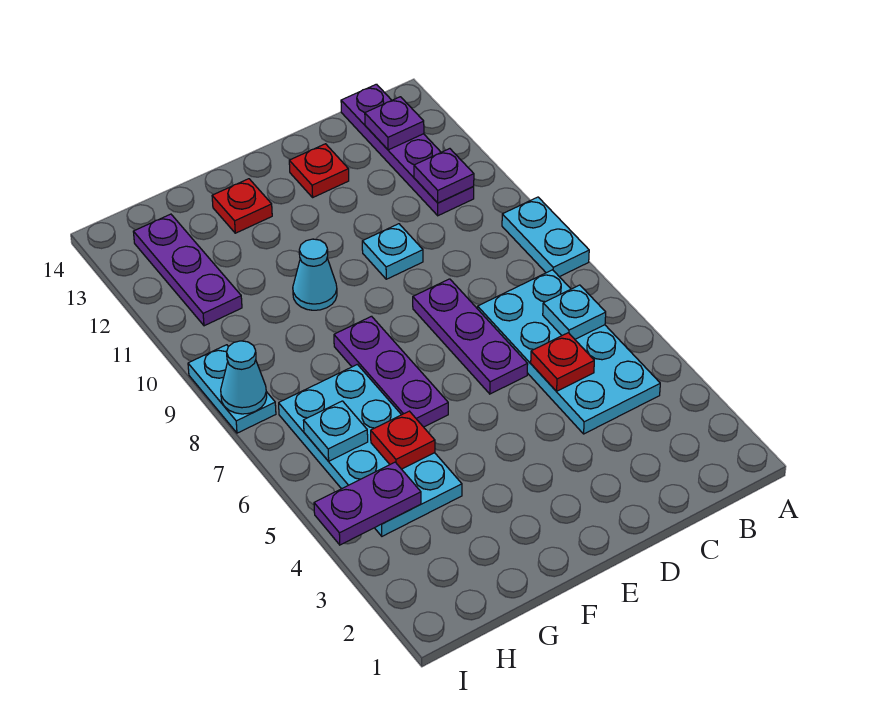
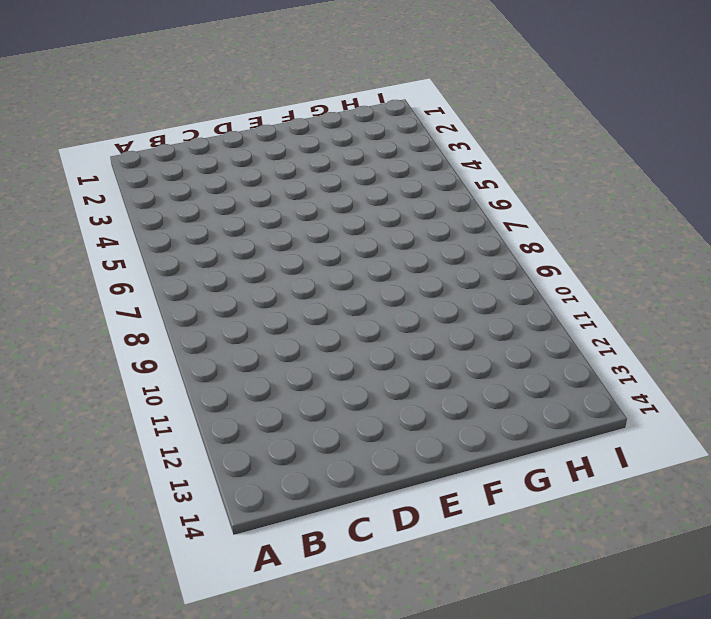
none -> cyan plate A8:A9 level 1
none -> cyan plate B4:C7 level 1
none -> purple plate B11:B14 level 1

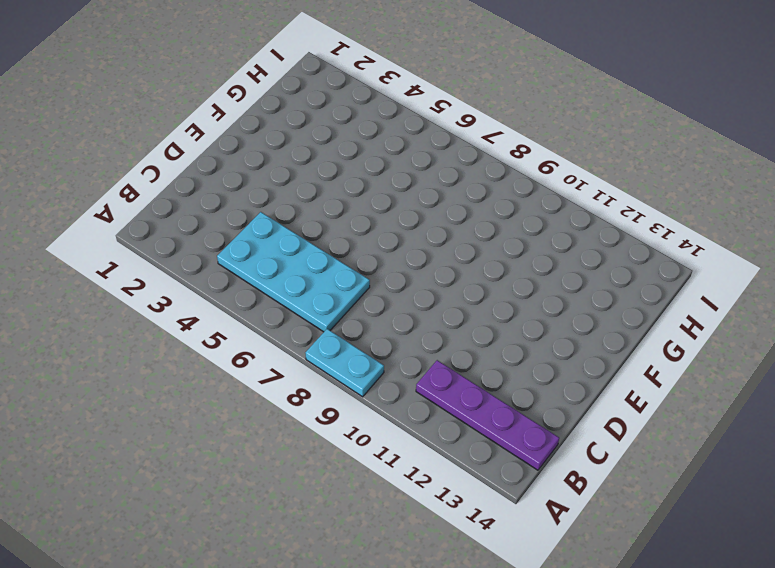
none -> purple plate D6:D8 level 1
none -> cyan plate D10 level 1
none -> red plate D13 level 1

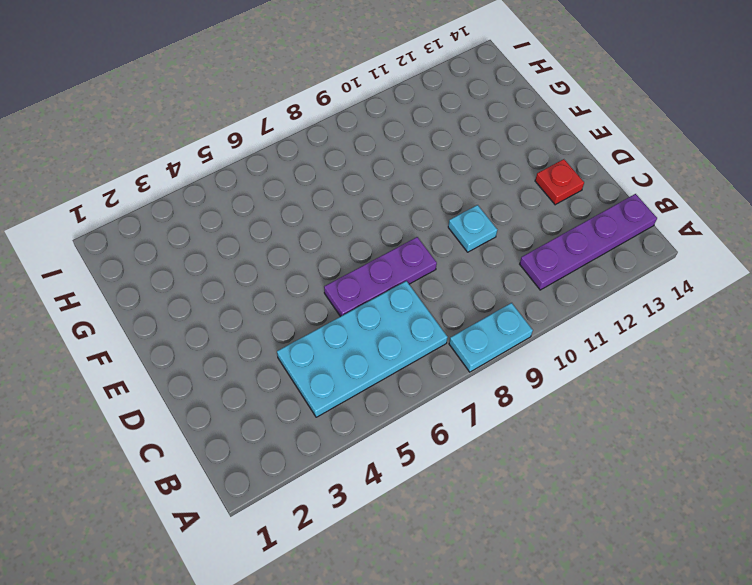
none -> purple plate F6:F8 level 1
none -> cyan cone F10 level 1
none -> red plate F13 level 1

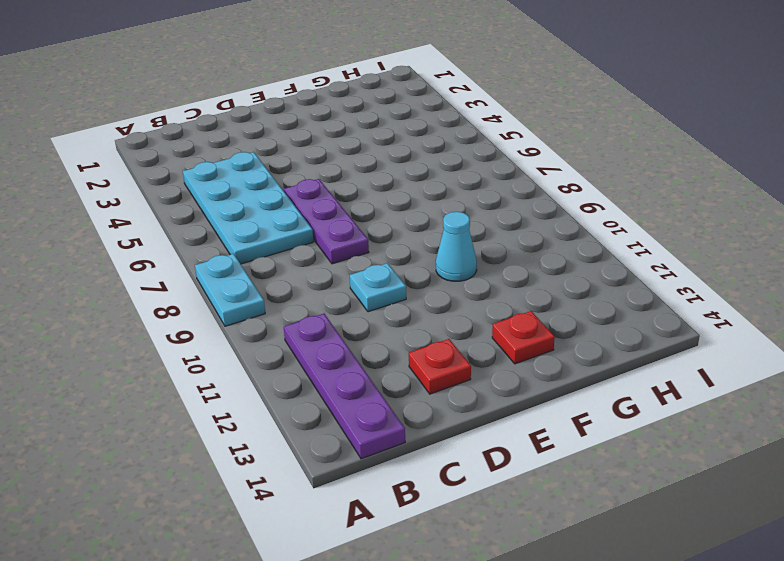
none -> purple plate F6:F8 level 1
none -> cyan plate G4:H7 level 1
none -> purple plate H11:H13 level 1

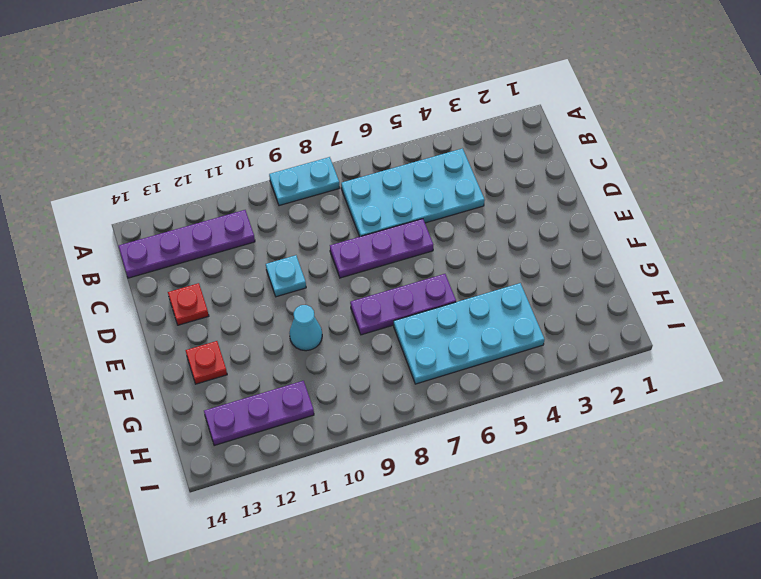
none -> cyan plate I8:I9 level 1
none -> cyan plate B6 level 2
none -> purple plate B11 level 2

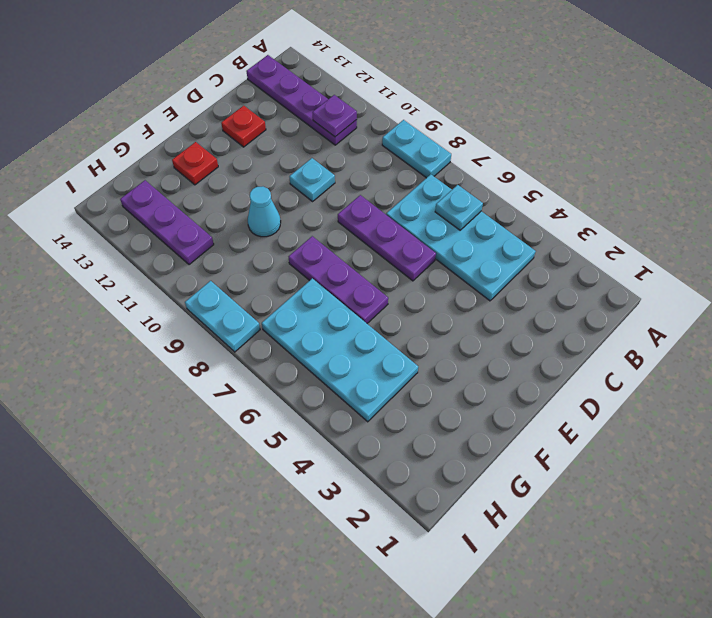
none -> purple plate B13 level 2
none -> red plate C5 level 2
none -> red plate G5 level 2

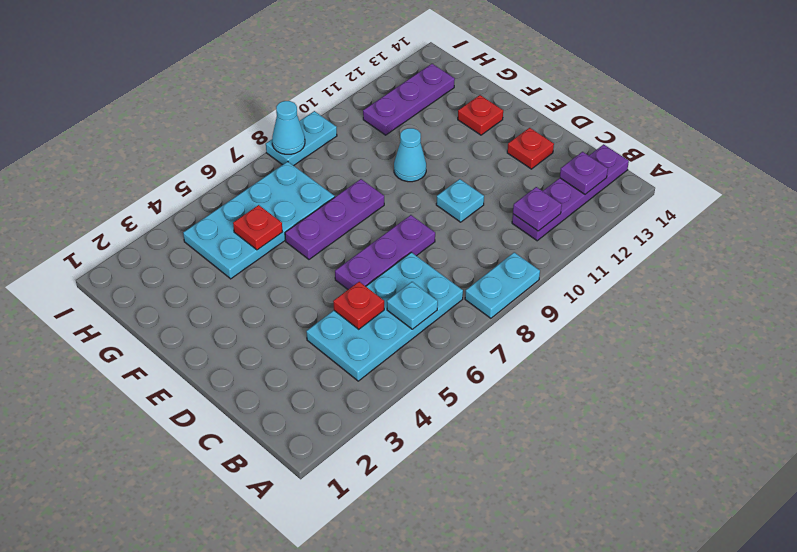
none -> purple plate H4:I4 level 2
none -> cyan plate H6 level 2

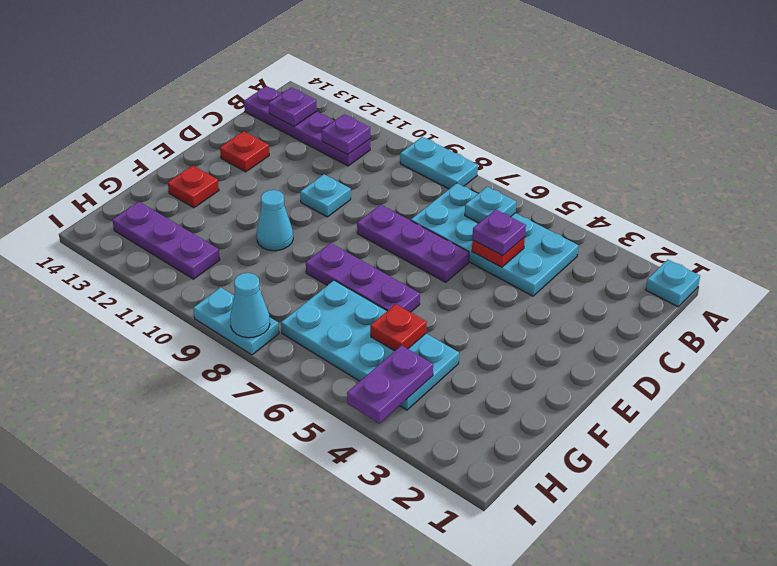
cyan plate A1 level 1 -> cyan plate H6 level 2
purple plate C5 level 3 -> none

